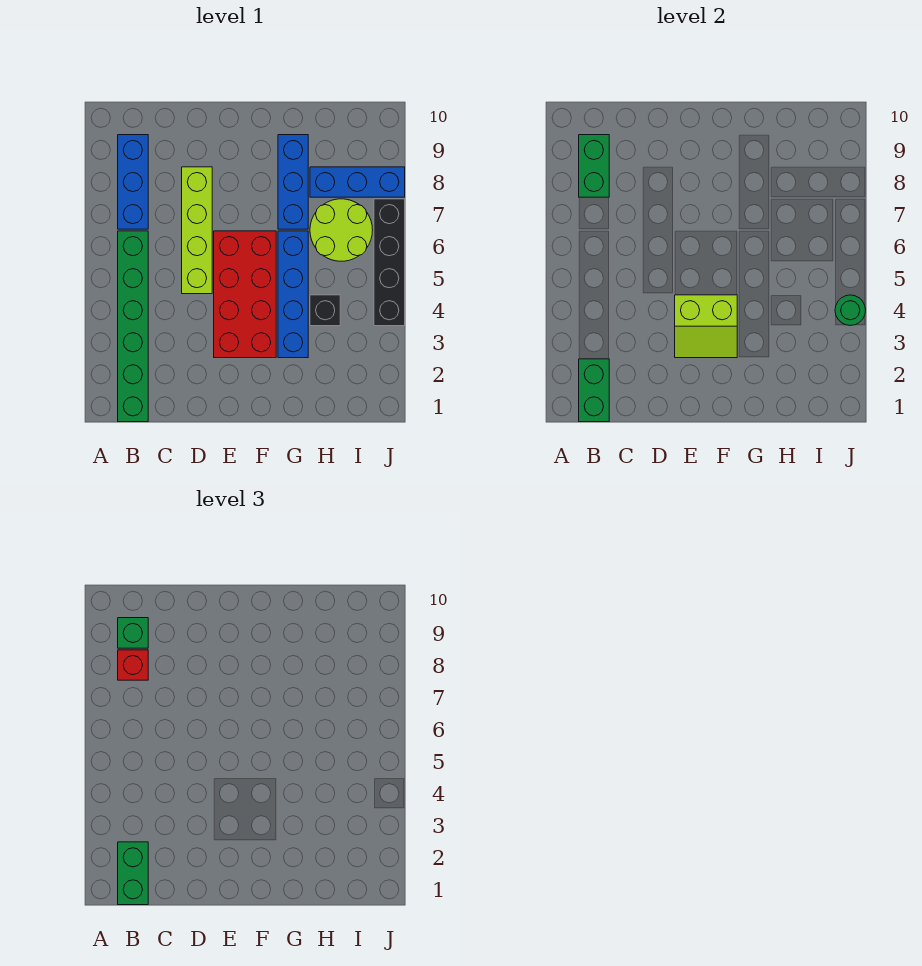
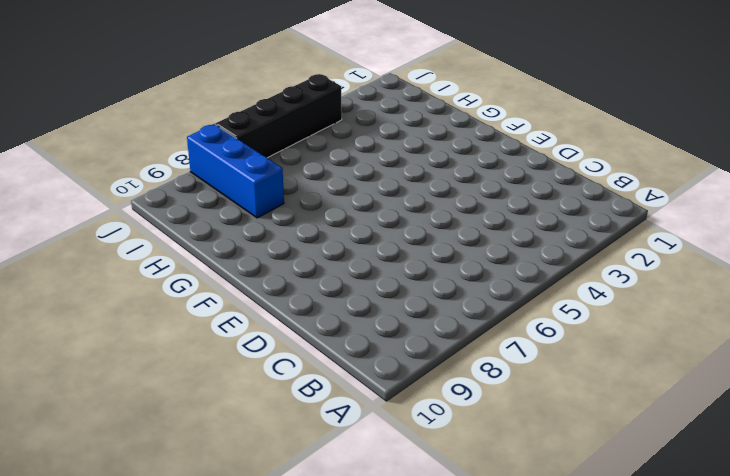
none -> green brick B1:B6 level 1
none -> blue brick B7:B9 level 1
none -> lime brick D5:D8 level 1

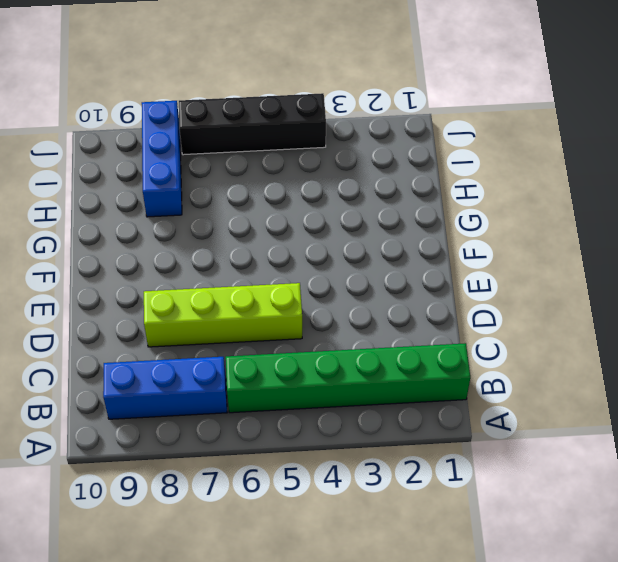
none -> red brick E3:F6 level 1
none -> blue brick G3:G6 level 1
none -> blue brick G7:G9 level 1

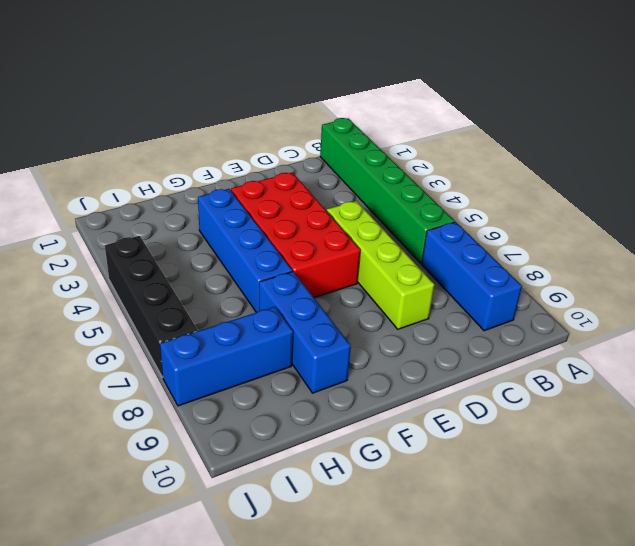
none -> black brick H4 level 1
none -> lime round brick H6:I7 level 1
none -> green brick B1:B2 level 2

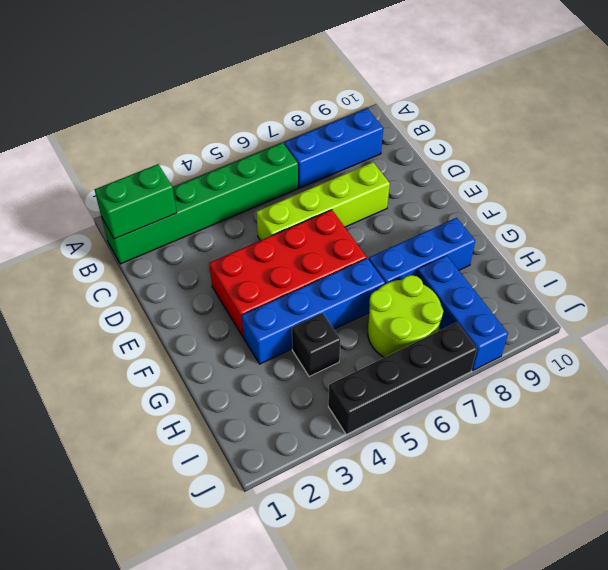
none -> green brick B8:B9 level 2
none -> lime slope E3:F4 level 2 top 4
none -> green round brick J4 level 2

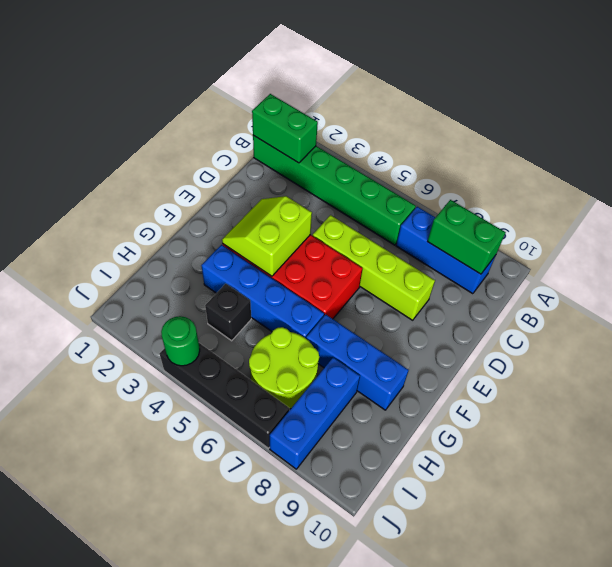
none -> green brick B1:B2 level 3
none -> red brick B8 level 3
none -> green brick B9 level 3

